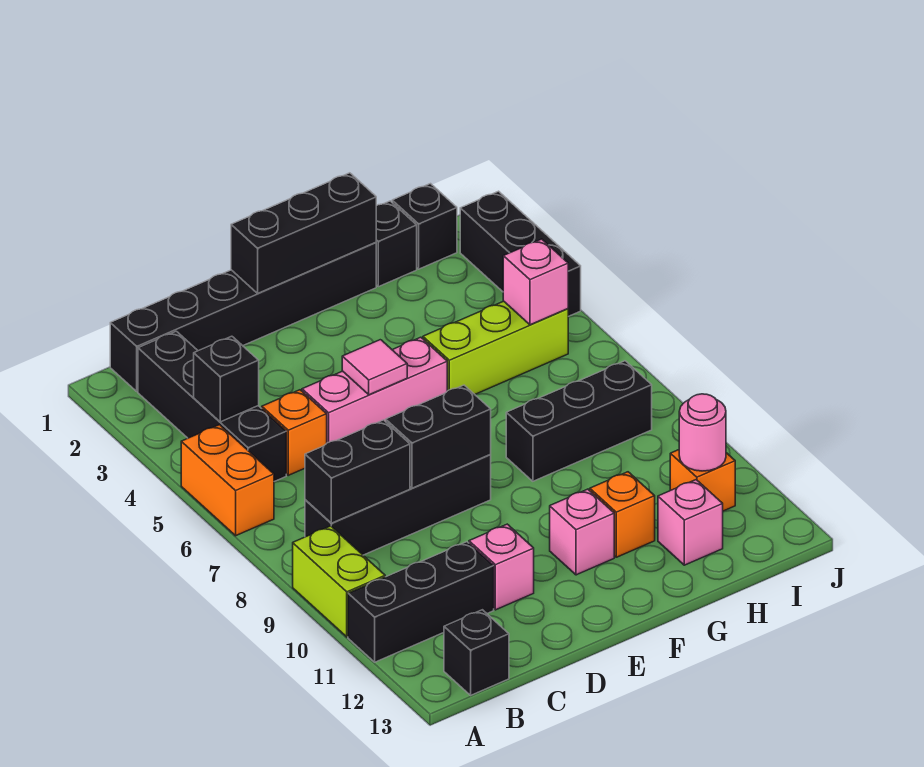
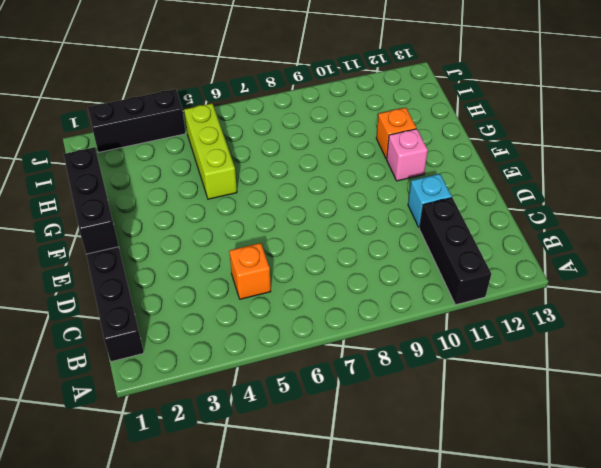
cyan brick D11 level 1 -> pink brick D11 level 1
none -> orange brick A5:A6 level 1
none -> lime brick A9:A10 level 1
none -> black brick B2:B5 level 1

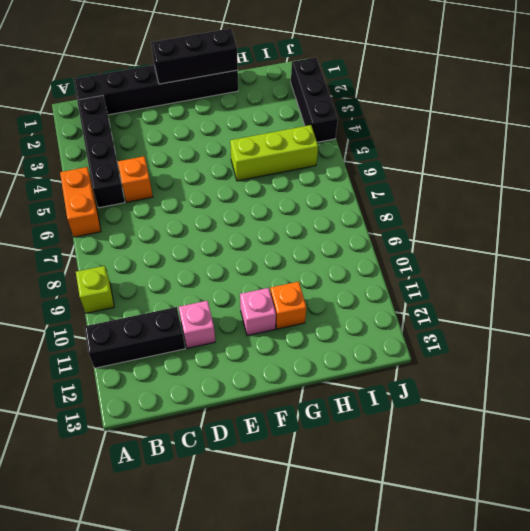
lime brick A9 level 1 -> lime brick A9:A10 level 1
none -> black brick B8:E8 level 1
none -> black brick B13 level 1
none -> pink brick D5:F5 level 1

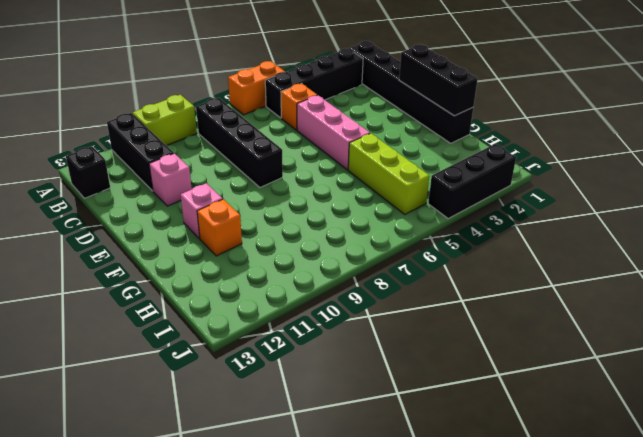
none -> black brick G8:I8 level 1
none -> black brick H1 level 1
none -> pink brick H12 level 1

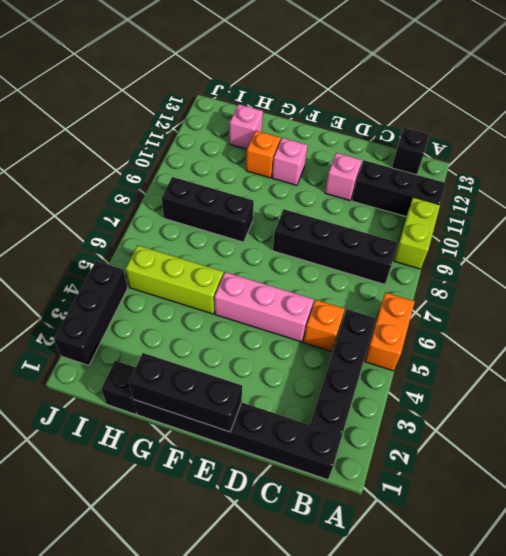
none -> black brick I1 level 1
none -> orange brick I11 level 1
none -> black brick B4 level 2

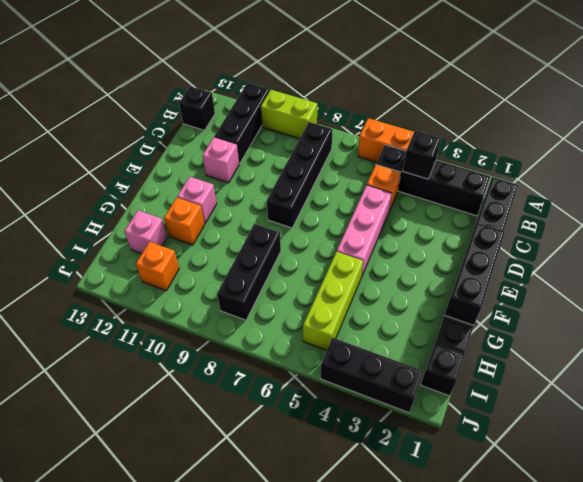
none -> black brick B8:C8 level 2
none -> black brick D8:E8 level 2
none -> pink tile E5 level 2

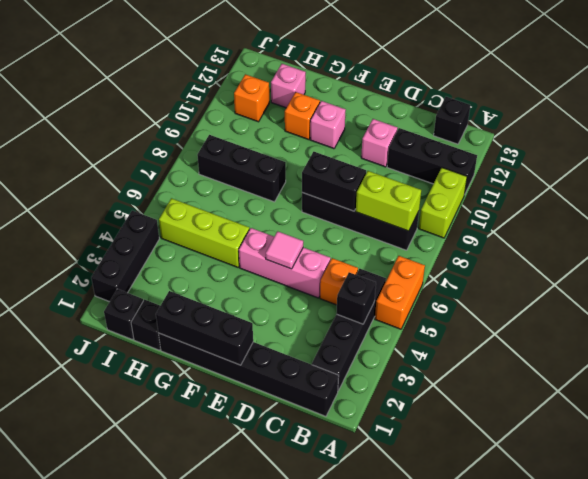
lime brick B8:C8 level 2 -> black brick B8:C8 level 2
none -> pink brick I5 level 2
none -> pink round brick I11 level 2

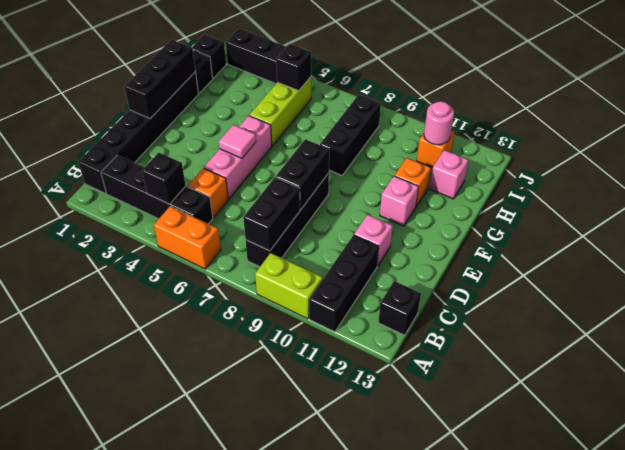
black brick I5 level 2 -> pink brick I5 level 2

